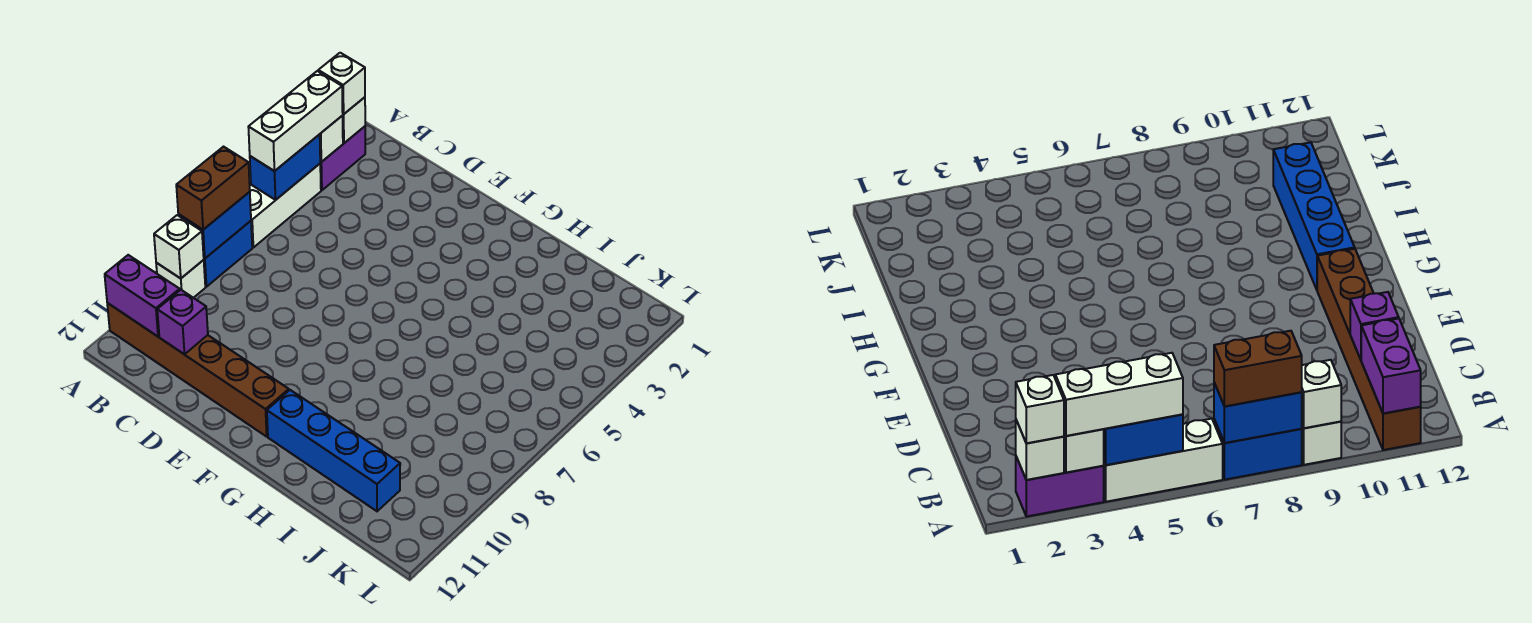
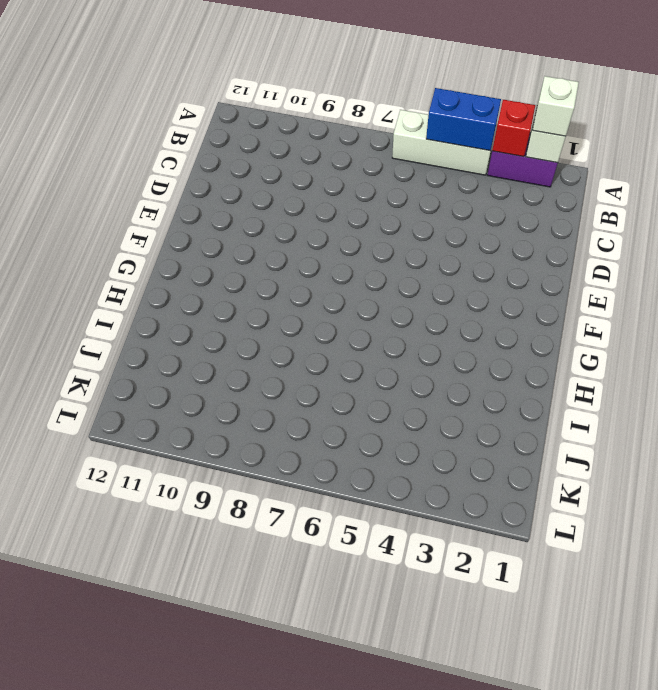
red brick A3 level 2 -> white brick A3 level 2
none -> blue brick A7:A8 level 1
none -> white brick A9 level 1
none -> brown brick A11:F11 level 1

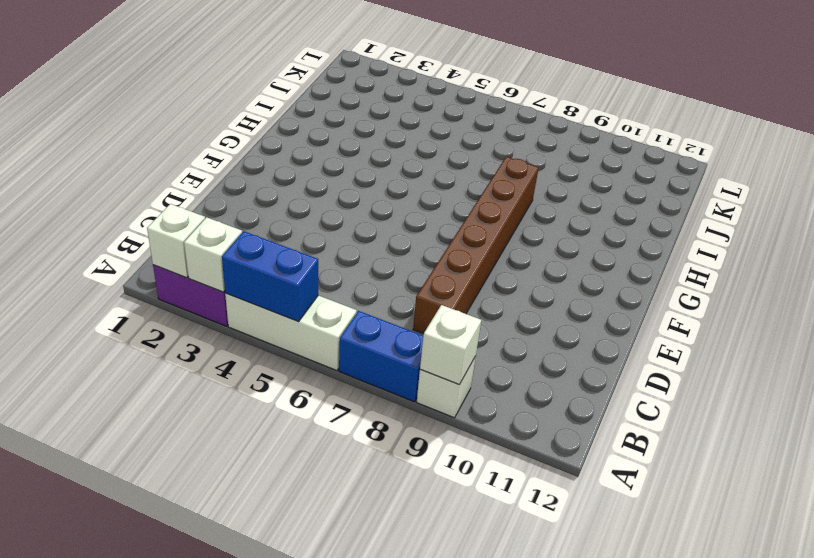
brown brick C8:H8 level 1 -> brown brick A11:F11 level 1
none -> blue brick G11:J11 level 1
none -> blue brick A7:A8 level 2
none -> purple brick A11:B11 level 2

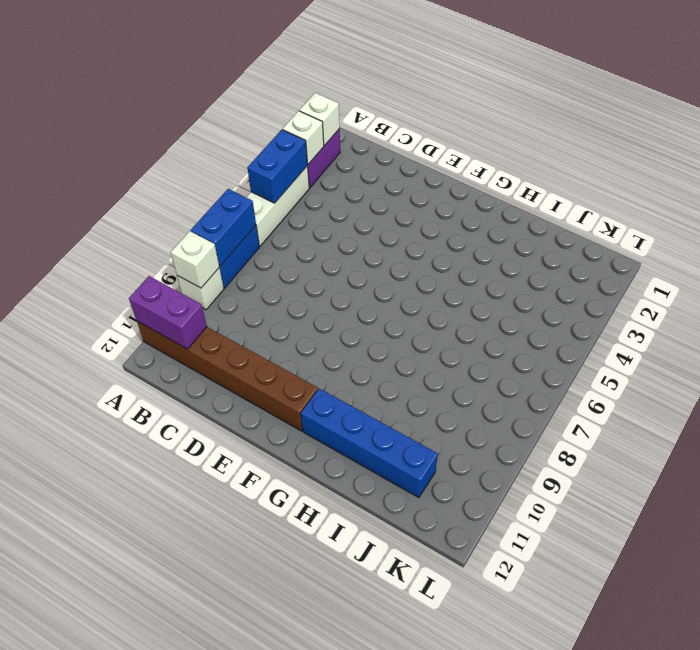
none -> purple brick C11 level 2
none -> white brick A2 level 3
none -> white brick A3:A5 level 3

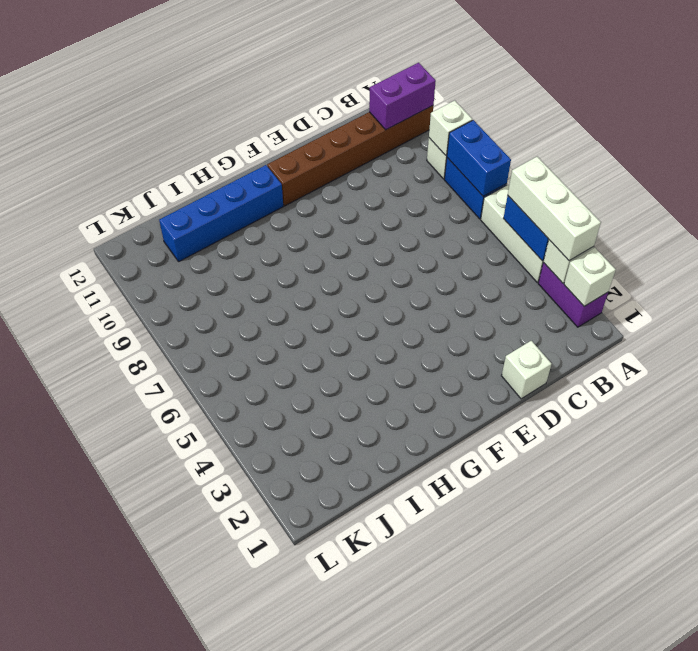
white brick D1 level 1 -> white brick A2 level 3
none -> purple brick C11 level 2
none -> brown brick A7:A8 level 3

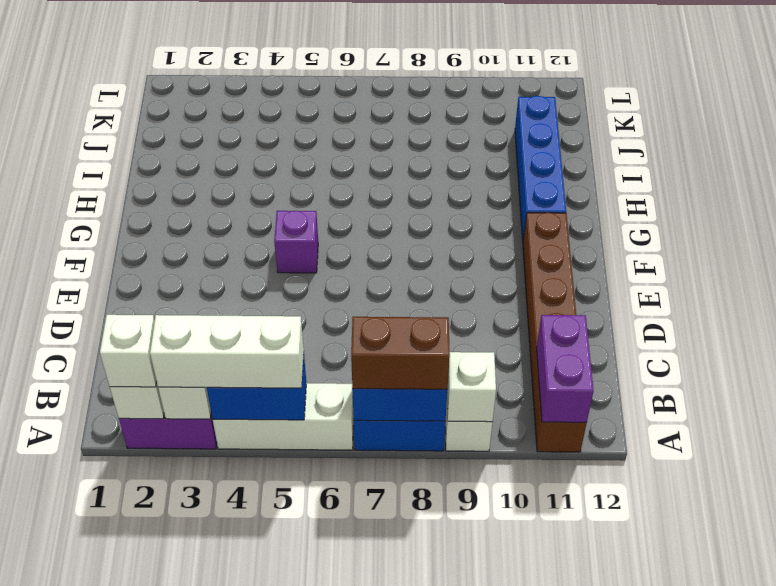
purple brick F5 level 1 -> purple brick C11 level 2

